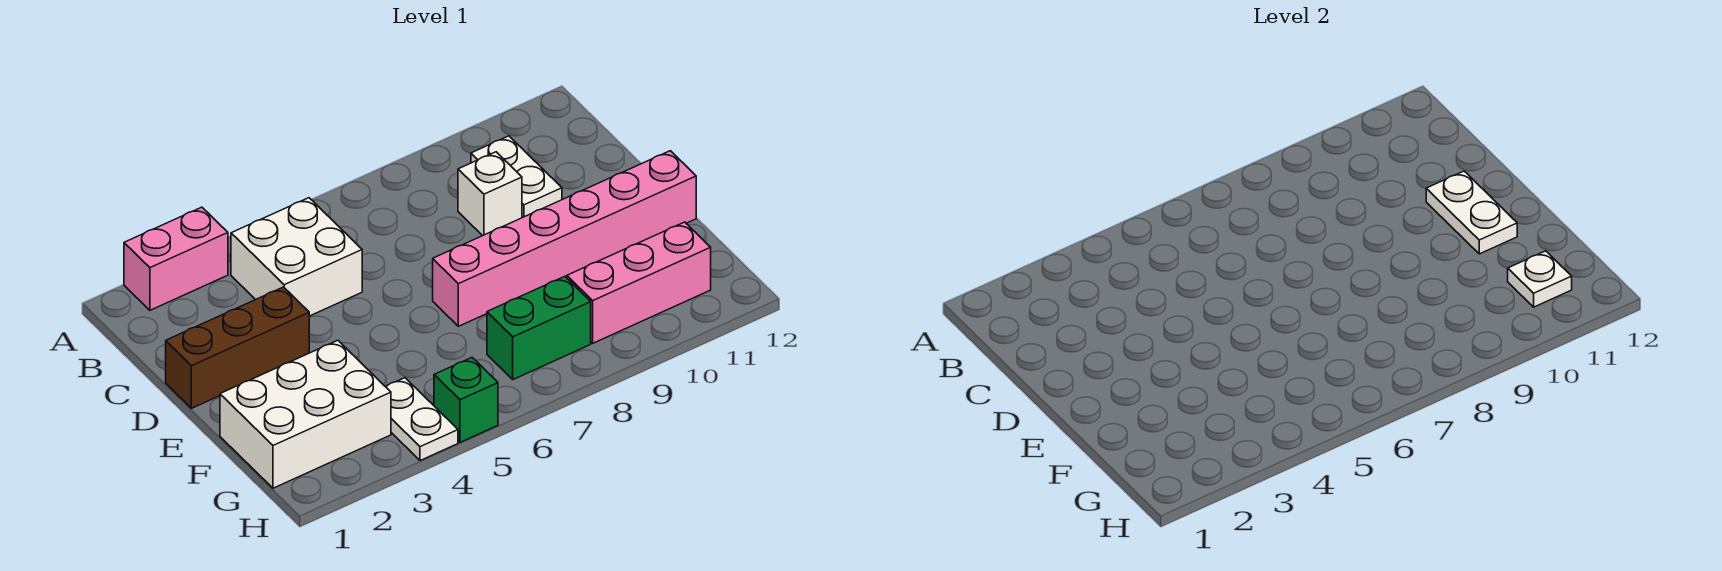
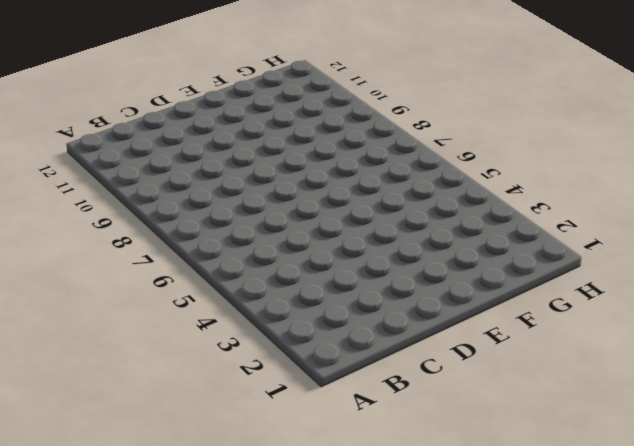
none -> pink brick A2:A3 level 1
none -> white brick B4:C5 level 1
none -> white plate B10:C10 level 1

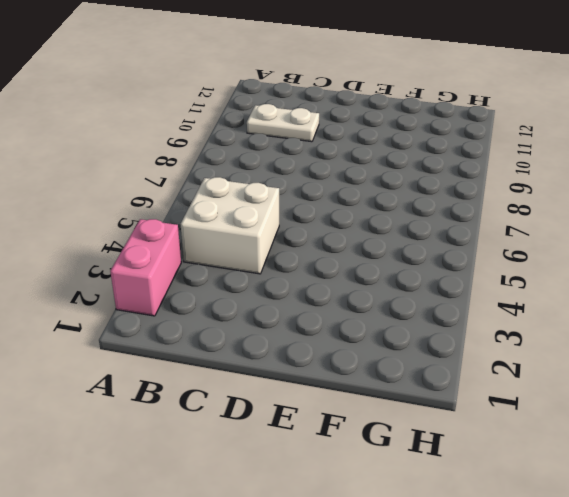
none -> white brick C9 level 1
none -> brown brick D1:D3 level 1
none -> pink brick E7:E12 level 1

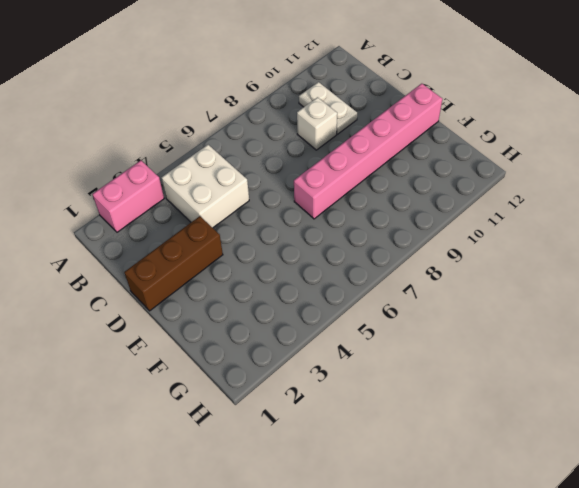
none -> white brick F1:G3 level 1
none -> white plate G4:H4 level 1
none -> green brick G7:G8 level 1

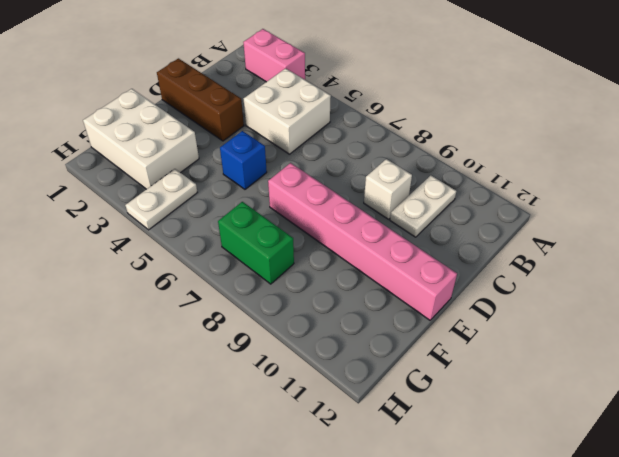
blue brick E5 level 1 -> none
none -> pink brick G9:G11 level 1
none -> green brick H5 level 1
none -> white plate D11:E11 level 2

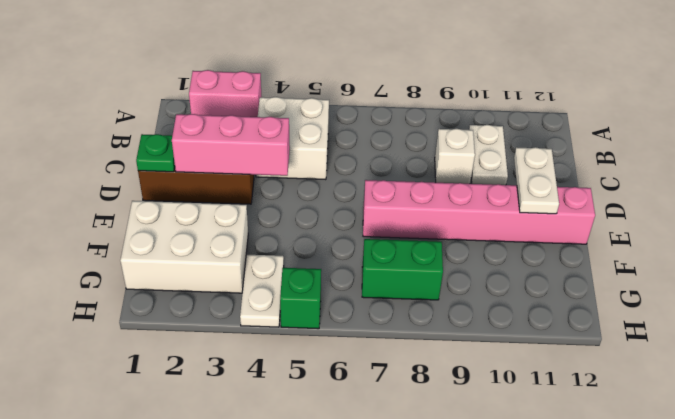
green plate D1 level 2 -> none
pink brick D2:D4 level 2 -> pink brick G9:G11 level 1
none -> white plate G11 level 2

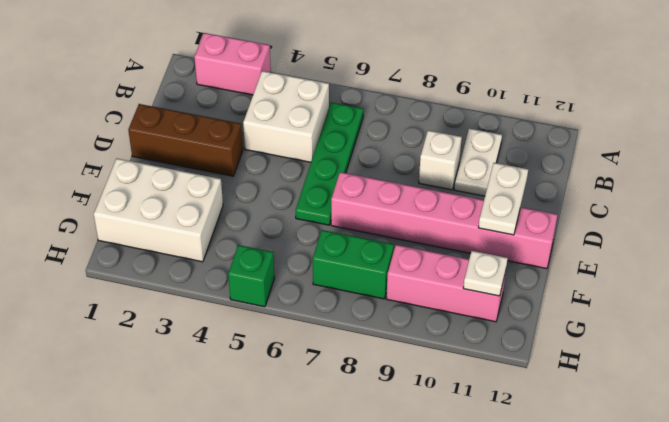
green plate B6:E6 level 1 -> none
none -> white plate G4:H4 level 1

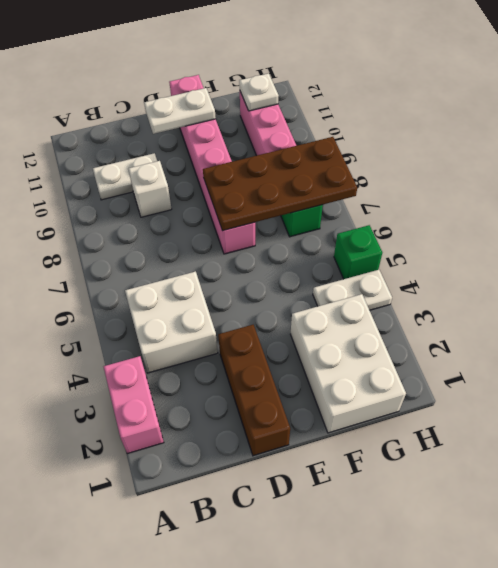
brown plate E7:H8 level 2 -> none

